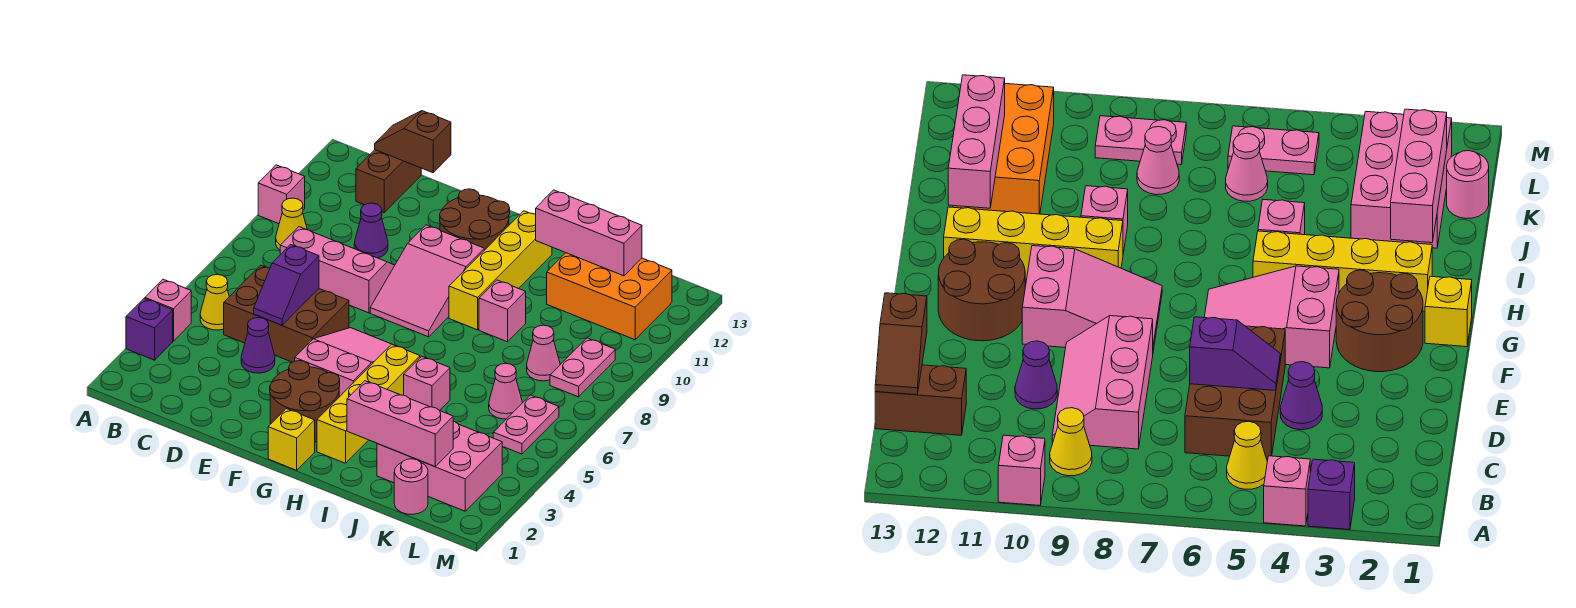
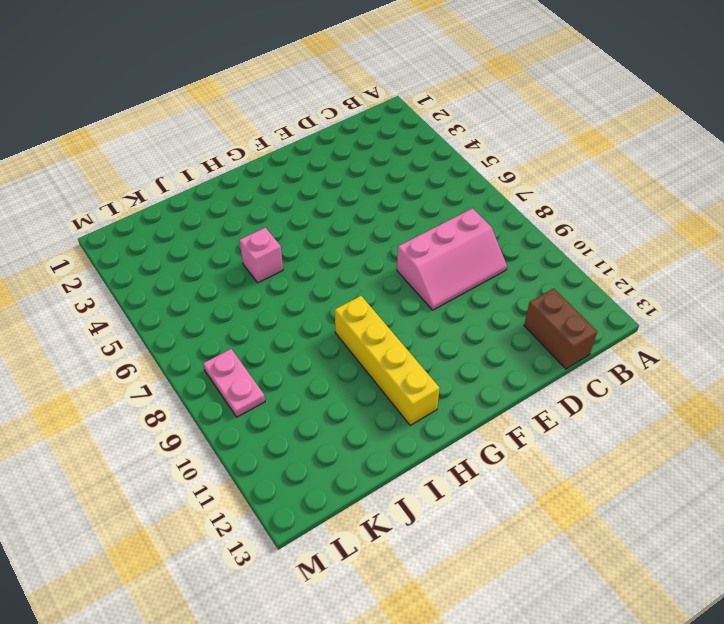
none -> purple brick A3 level 1
none -> pink brick A4 level 1
none -> pink brick A10 level 1
none -> yellow cone B5 level 1

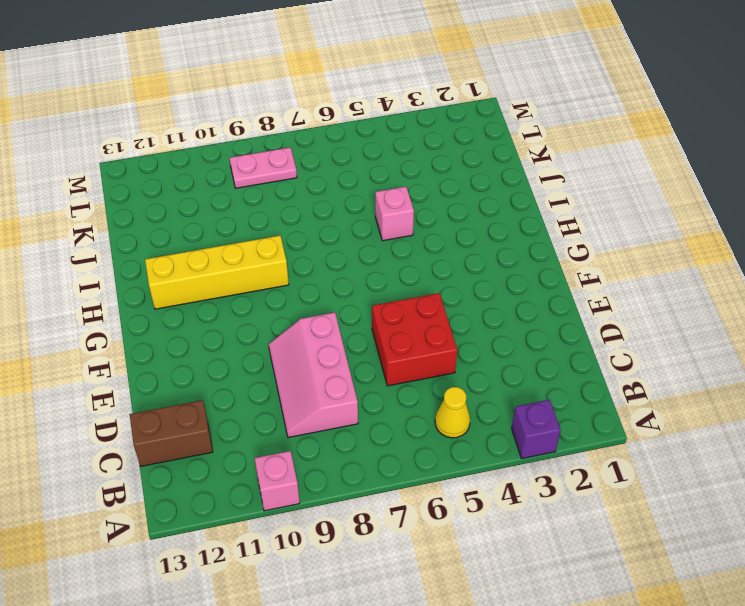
red brick D5:E6 level 1 -> brown brick C5:E6 level 1
none -> pink brick A4 level 1
none -> yellow cone B9 level 1
none -> purple cone D4 level 1
none -> purple cone D10 level 1

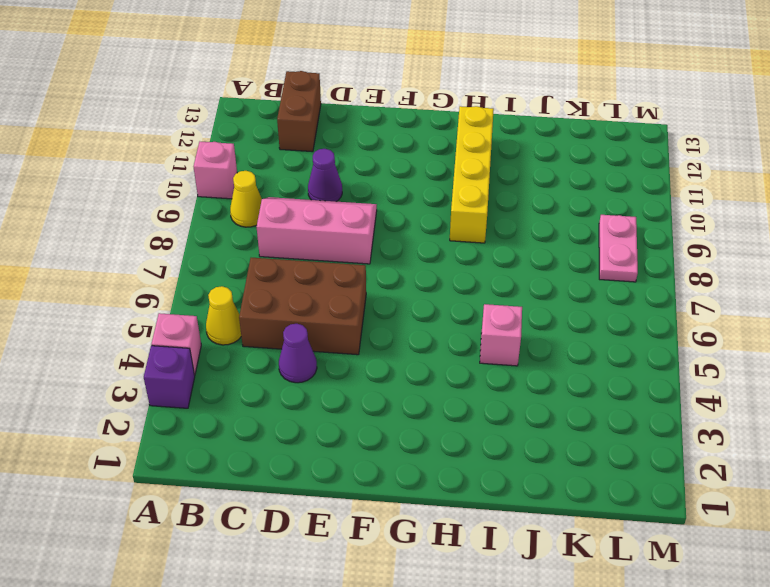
none -> brown round brick F2:G3 level 1
none -> pink slope F4:G6 level 1 top 4
none -> pink slope F8:G10 level 1 top 10
none -> brown round brick F11:G12 level 1

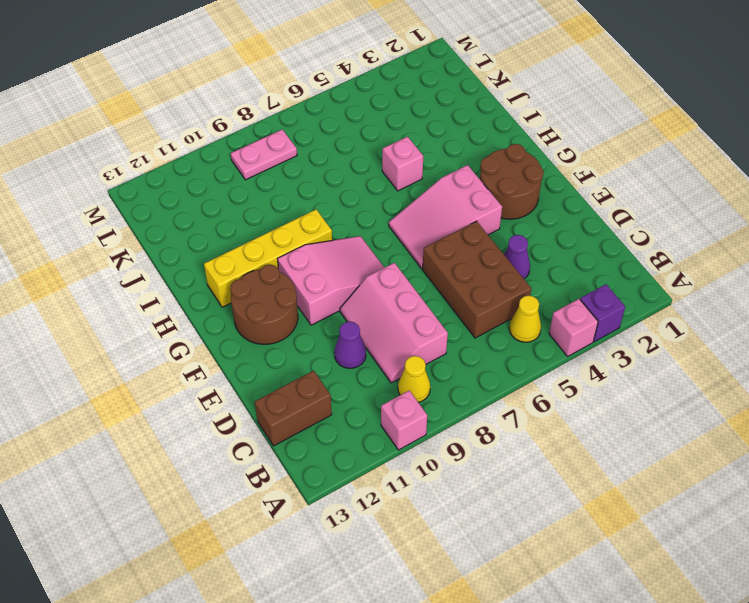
none -> yellow brick G1 level 1
none -> yellow brick H2:H5 level 1
none -> pink brick I9 level 1
none -> pink brick J2:L3 level 1

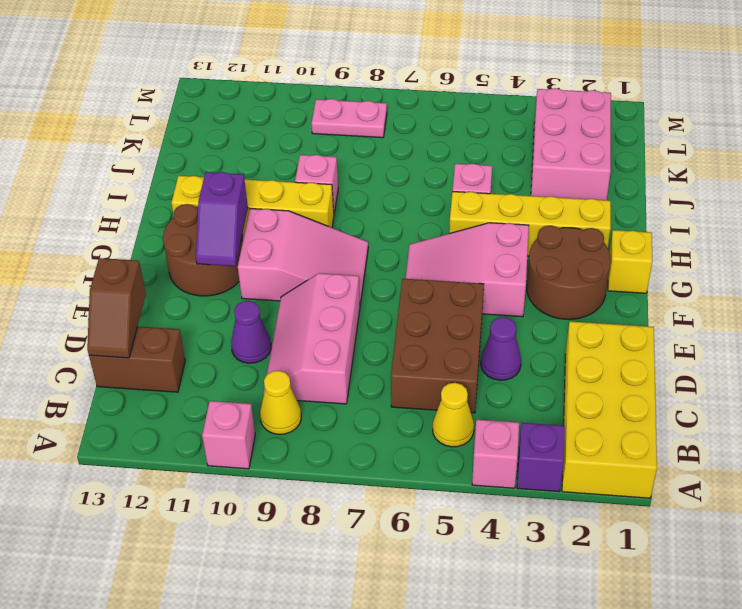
yellow brick A1:D2 level 1 -> none
purple slope F11:G11 level 2 top G -> purple slope D5:D6 level 2 top 6
none -> orange brick J11:L12 level 1
none -> pink round brick K1 level 1
none -> pink cone K6 level 1
none -> pink cone K8 level 1

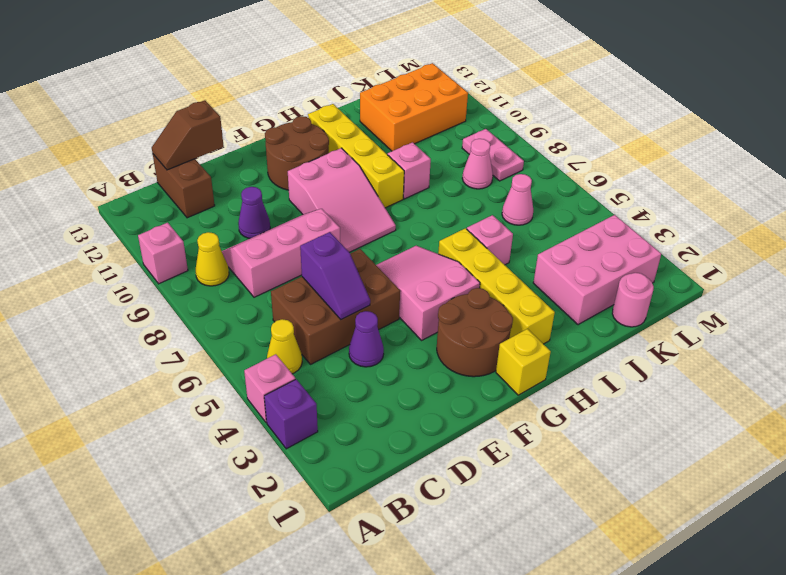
none -> pink plate L5:L6 level 1
none -> pink brick I2:K2 level 2
none -> pink brick I12:K12 level 2

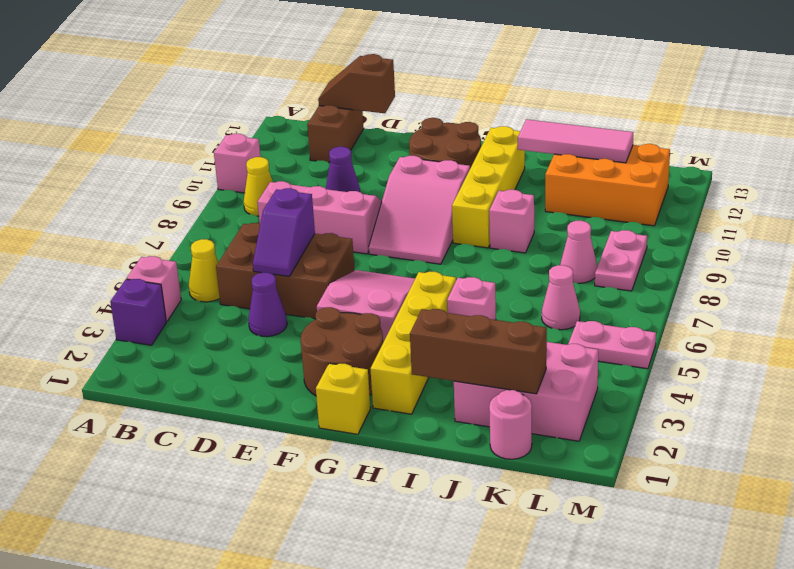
brown brick I2:K2 level 2 -> pink brick I2:K2 level 2
pink tile I12:K12 level 2 -> pink brick I12:K12 level 2
pink plate L5:M5 level 1 -> pink plate L5:L6 level 1

